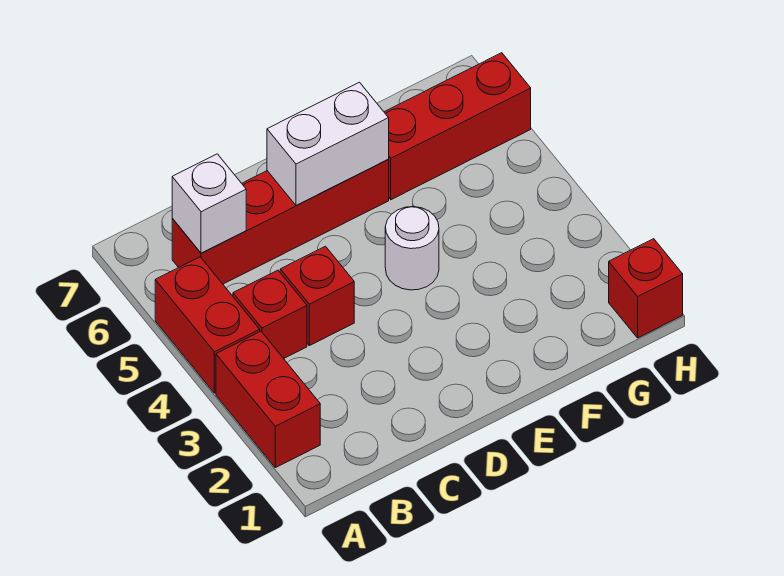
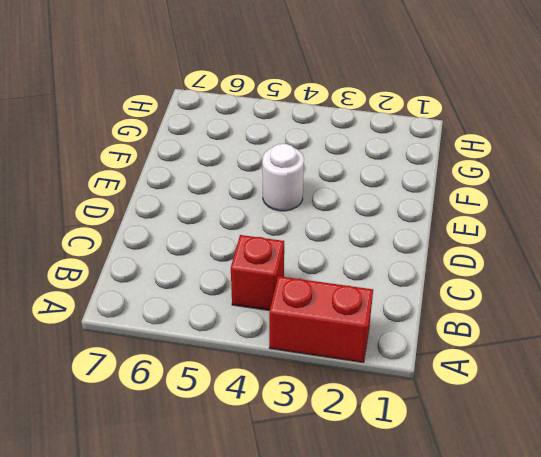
none -> red brick A4:A5 level 1
none -> red brick B6:E6 level 1

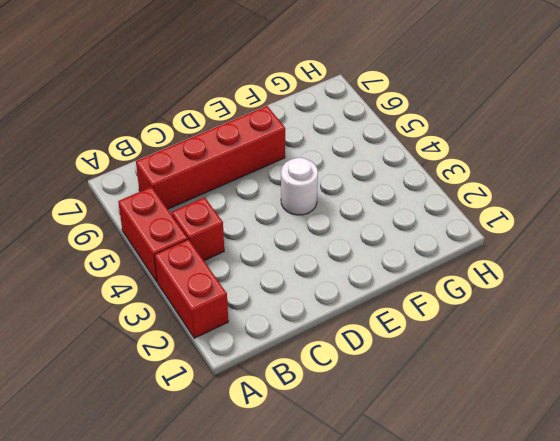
none -> red brick C4 level 1
none -> red brick F6:H6 level 1

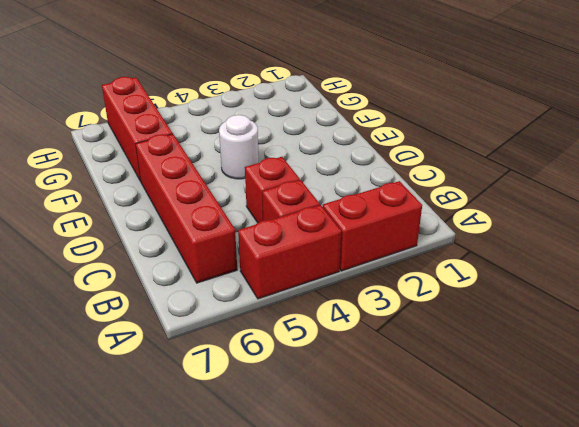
none -> red brick H1 level 1
none -> white brick B6 level 2

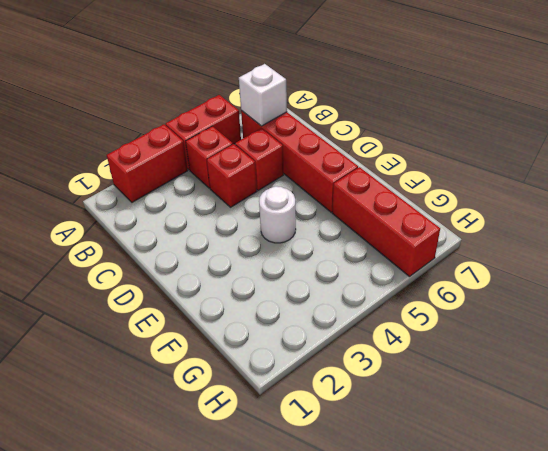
red brick C5 level 1 -> red brick H1 level 1
none -> white brick D6:E6 level 2

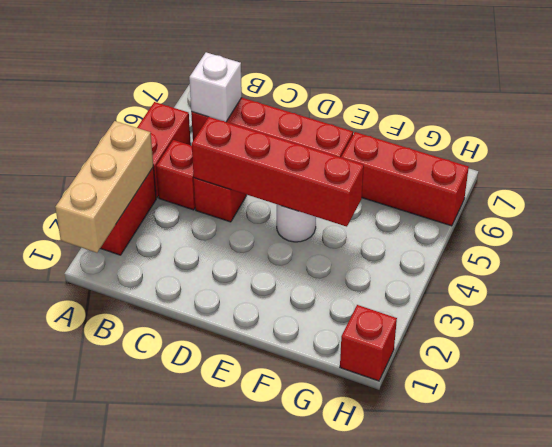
tan brick A1:A3 level 2 -> none
red brick C4:F4 level 2 -> none
none -> white brick D6:E6 level 2

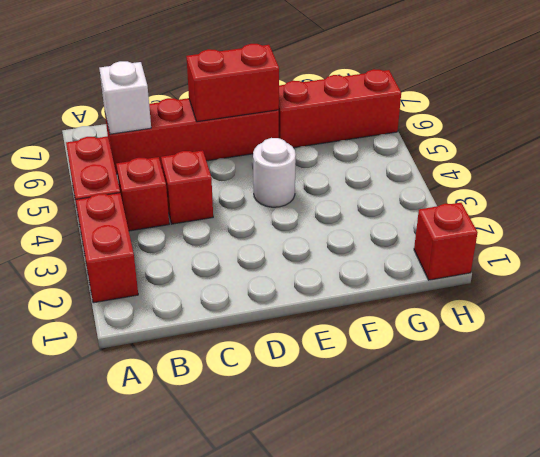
red brick D6:E6 level 2 -> white brick D6:E6 level 2

